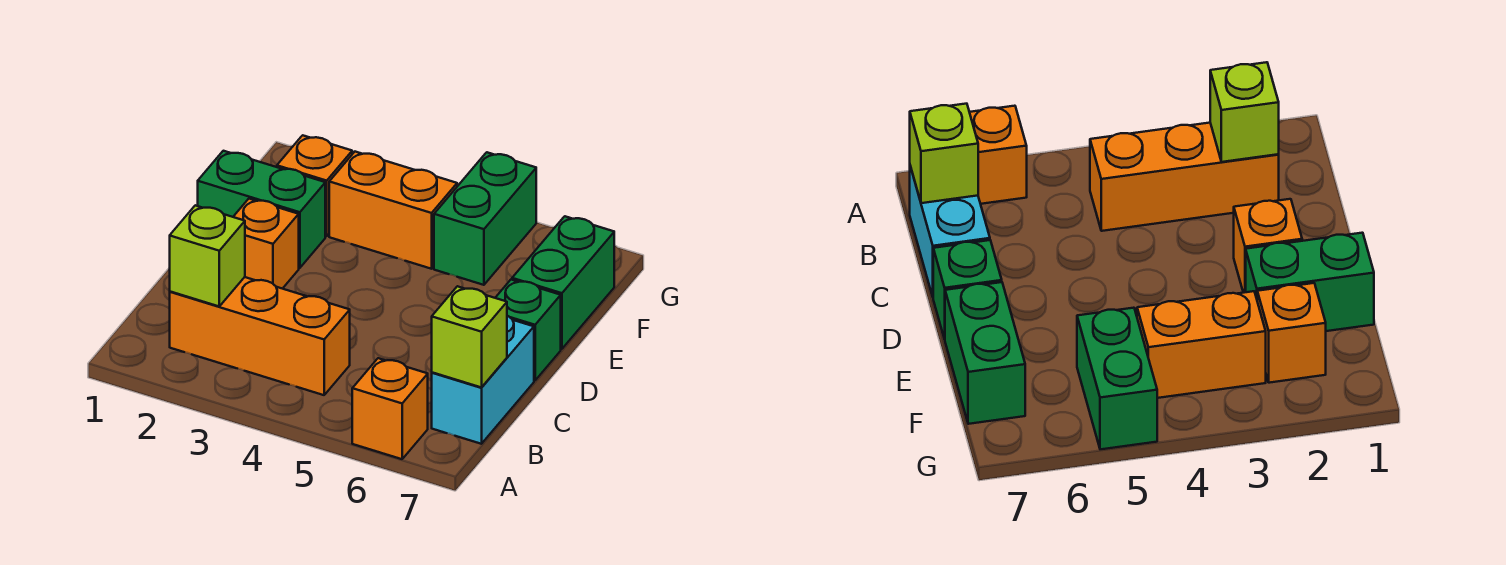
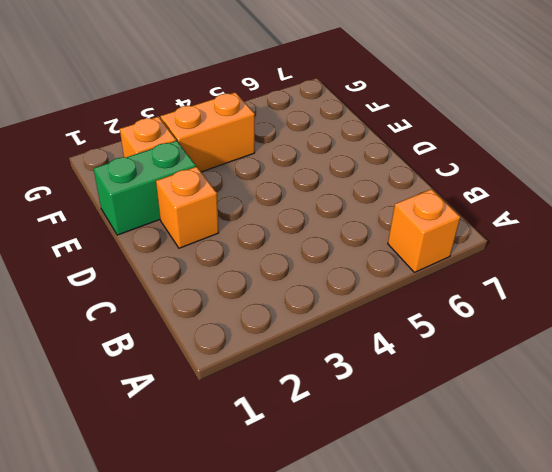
none -> orange brick B2:B4 level 1
none -> cyan brick B7:C7 level 1
none -> green brick D7 level 1

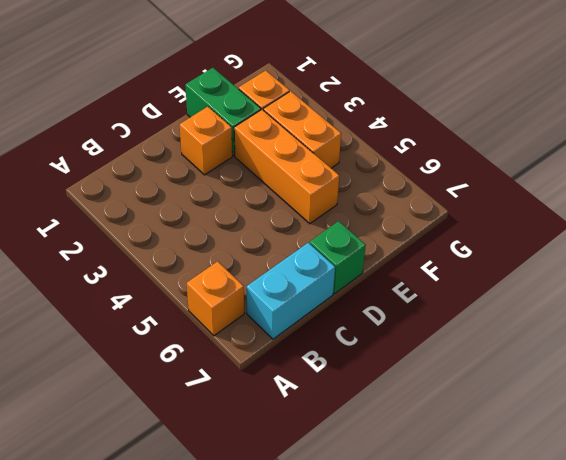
orange brick E3:E5 level 1 -> orange brick B2:B4 level 1
none -> green brick E7:F7 level 1
none -> green brick F5:G5 level 1
none -> lime brick B2 level 2

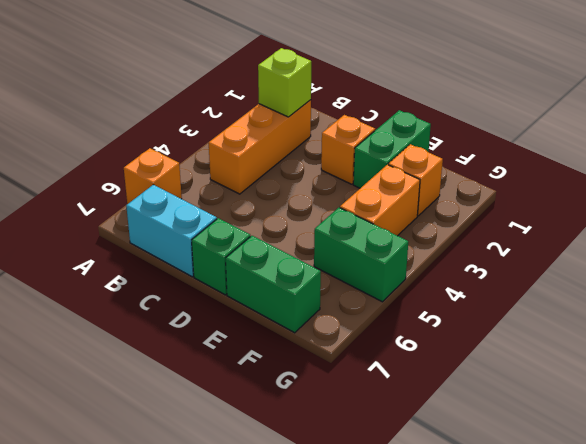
none -> lime brick B7 level 2

